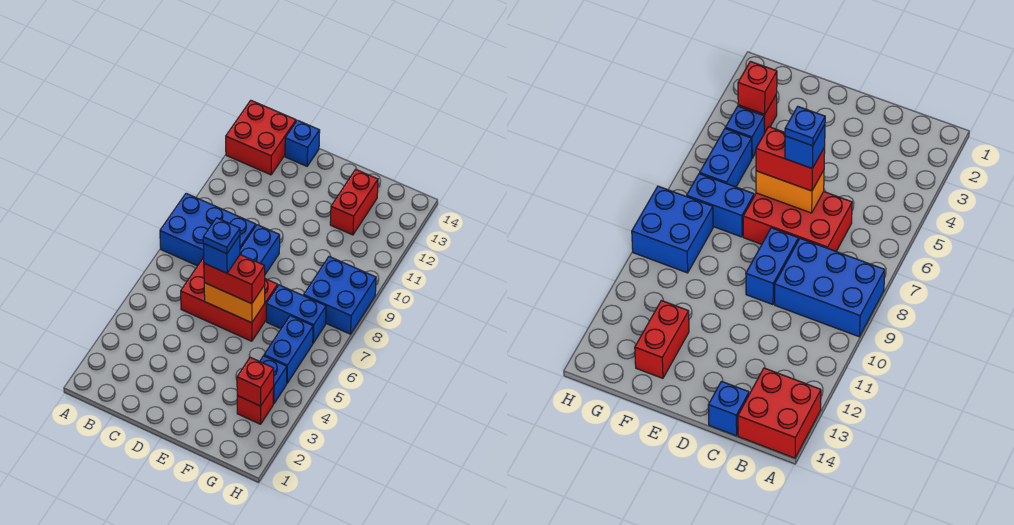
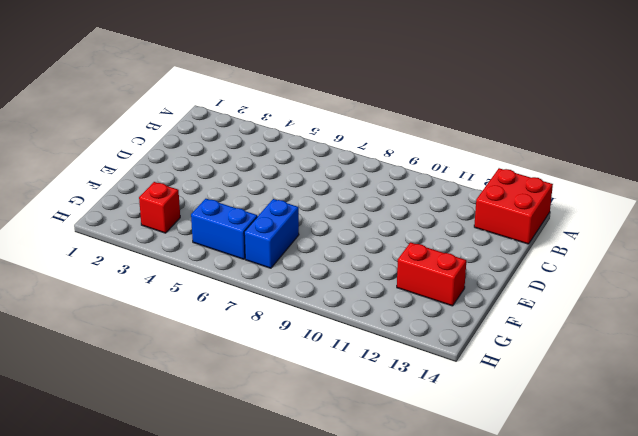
none -> blue brick A8:C9 level 1
none -> red brick C6:E7 level 1
none -> blue brick C14 level 1

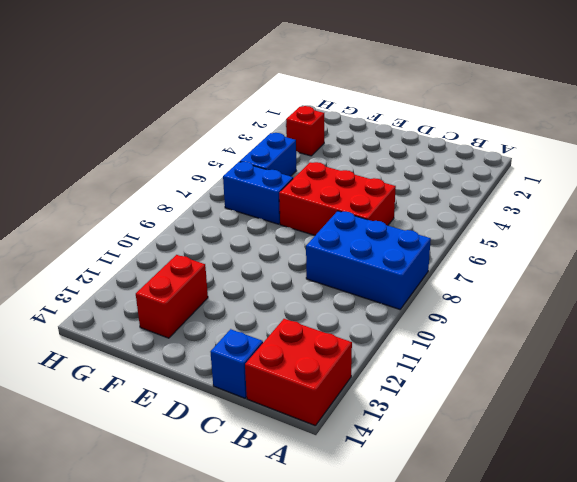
none -> blue brick D8:D9 level 1
none -> blue brick G4 level 1
none -> blue brick G8:H9 level 1

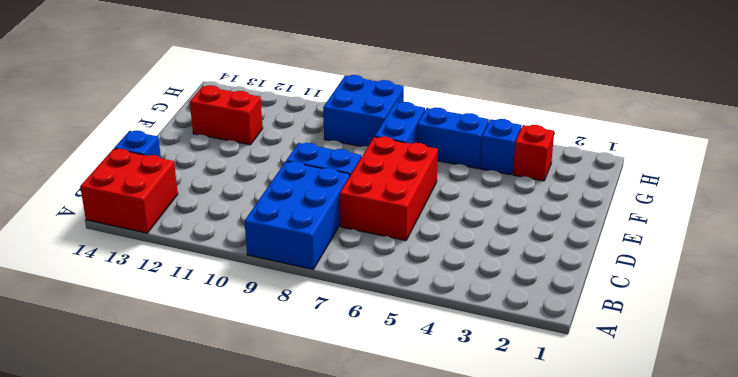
none -> orange brick D6:E6 level 2
none -> red brick G3 level 2
none -> red brick D6:E6 level 3

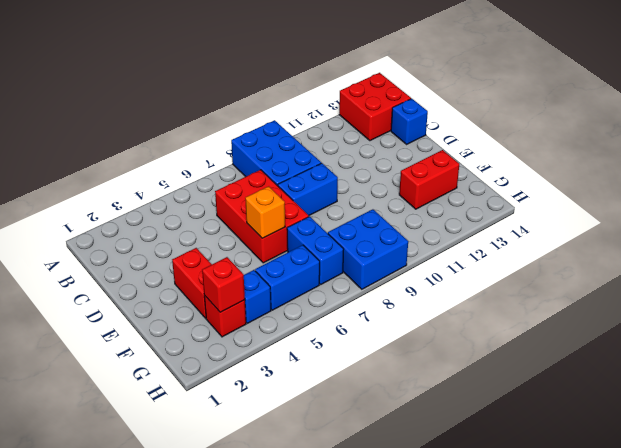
red brick E3:F3 level 1 -> red brick D6:E6 level 3
orange brick E6 level 2 -> orange brick D6:E6 level 2
none -> blue brick D6 level 4
none -> blue plate D6 level 5

